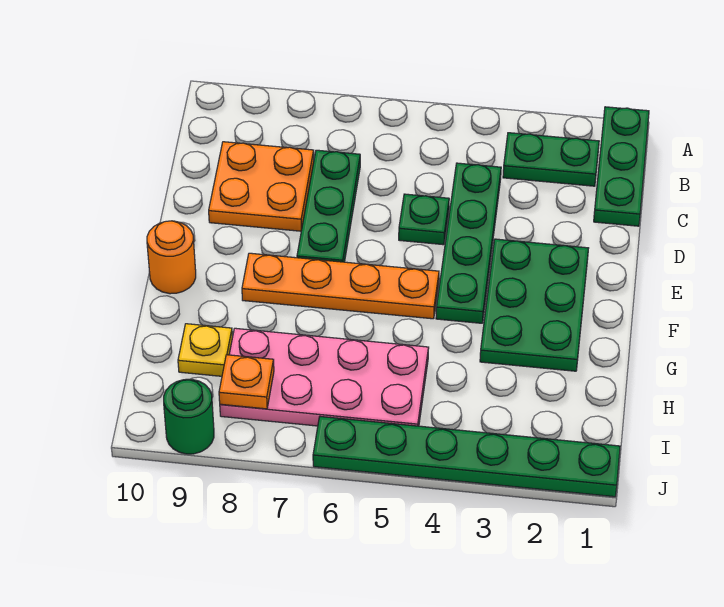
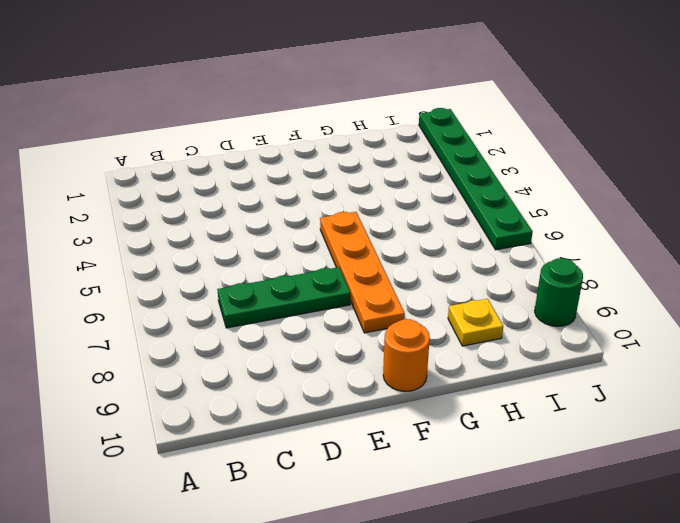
none -> green plate A1:C1 level 1
none -> green plate B2:B3 level 1
none -> green plate C4:F4 level 1

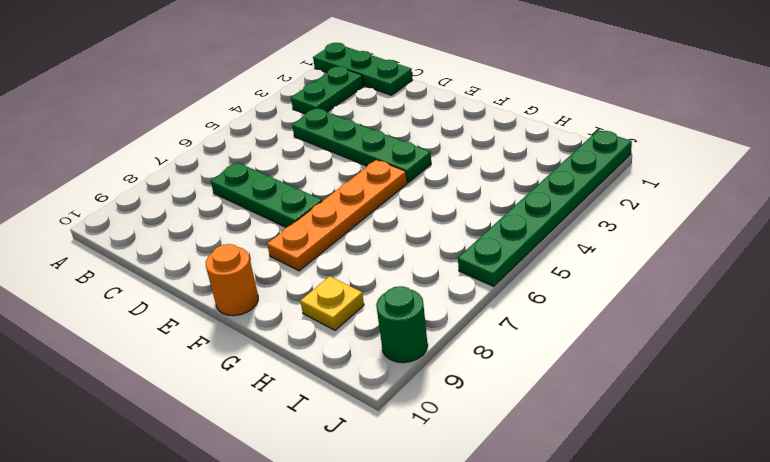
none -> orange plate C8:D9 level 1
none -> green plate D5 level 1
none -> green plate E2:G3 level 1

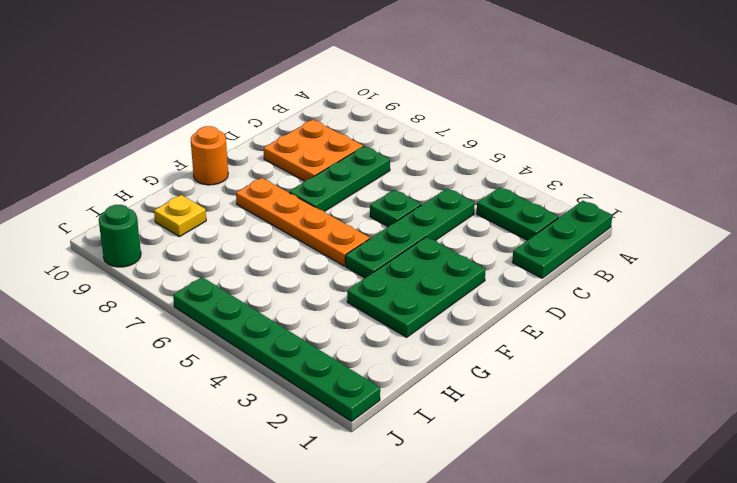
none -> pink plate H5:I8 level 1
none -> orange plate I8 level 2

